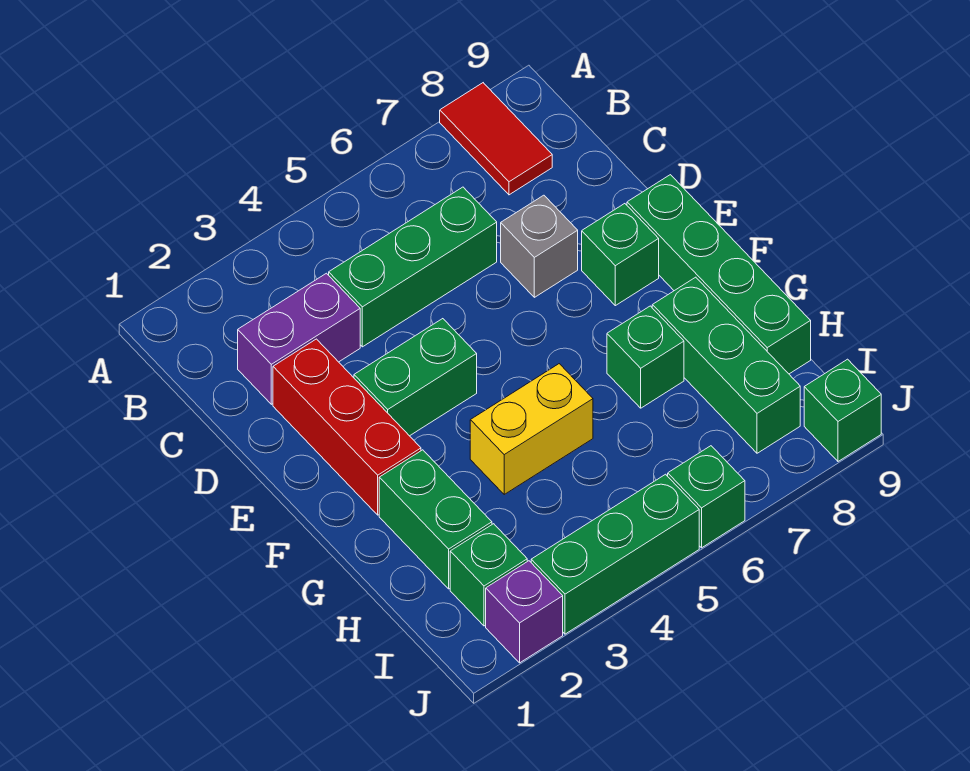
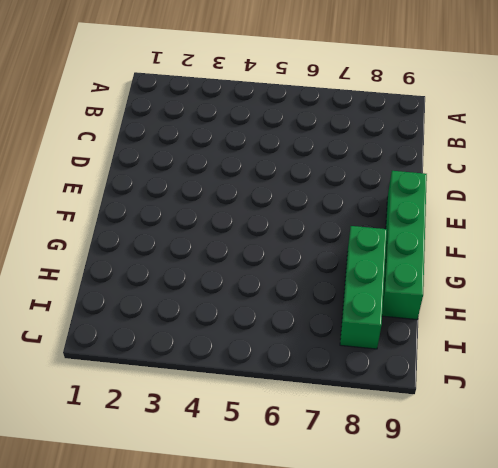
none -> red tile A8:B8 level 1
none -> purple brick C2:C3 level 1
none -> green brick C4:C6 level 1

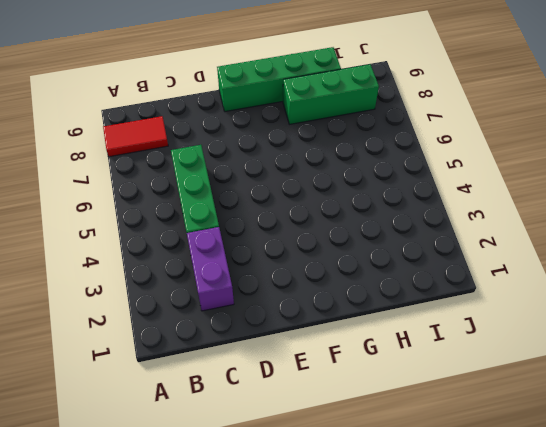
none -> red brick D2:F2 level 1
none -> grey brick D7 level 1
none -> green brick E3:E4 level 1

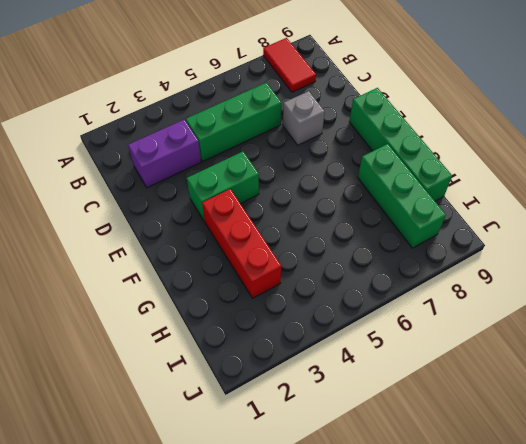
red brick F3:H3 level 1 -> red brick D2:F2 level 1
none -> green brick E8 level 1
none -> green brick G2:H2 level 1
none -> yellow brick G4:G5 level 1

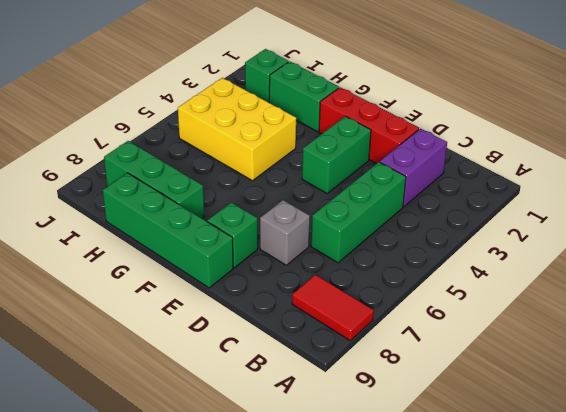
yellow brick G4:I5 level 1 -> yellow brick G4:G5 level 1
none -> green brick G7 level 1
none -> purple brick J2 level 1
none -> green brick J3:J5 level 1

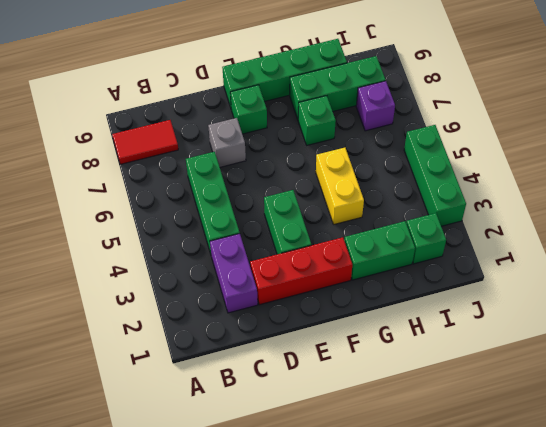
purple brick I7 level 1 -> purple brick J2 level 1
none -> green brick J6 level 1
none -> green brick J9 level 1

